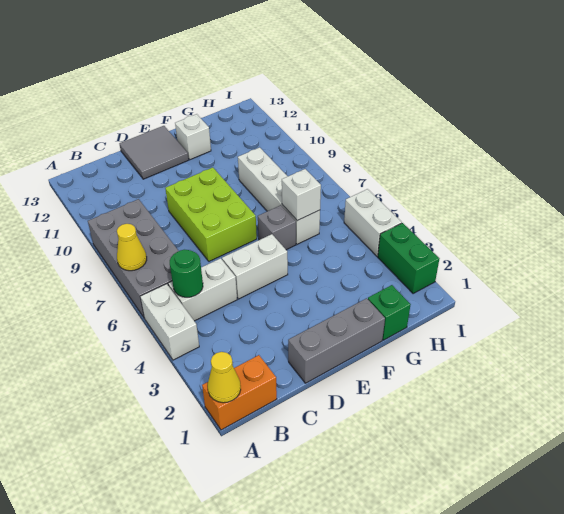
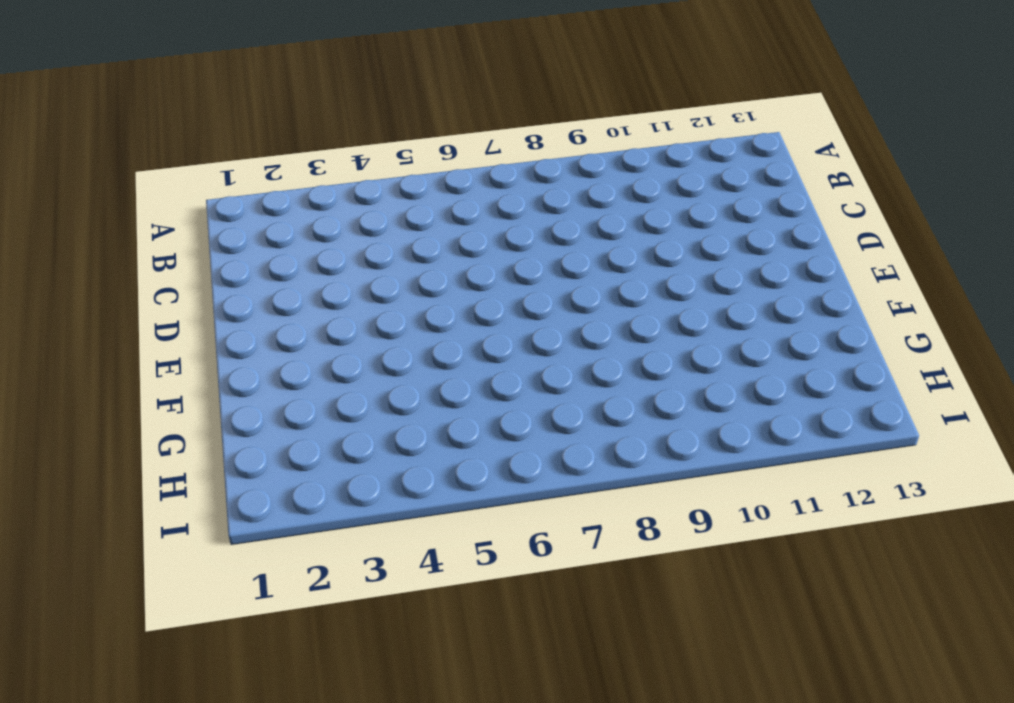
none -> orange brick A1:B1 level 1
none -> white brick A4:A5 level 1
none -> grey brick A6:B9 level 1

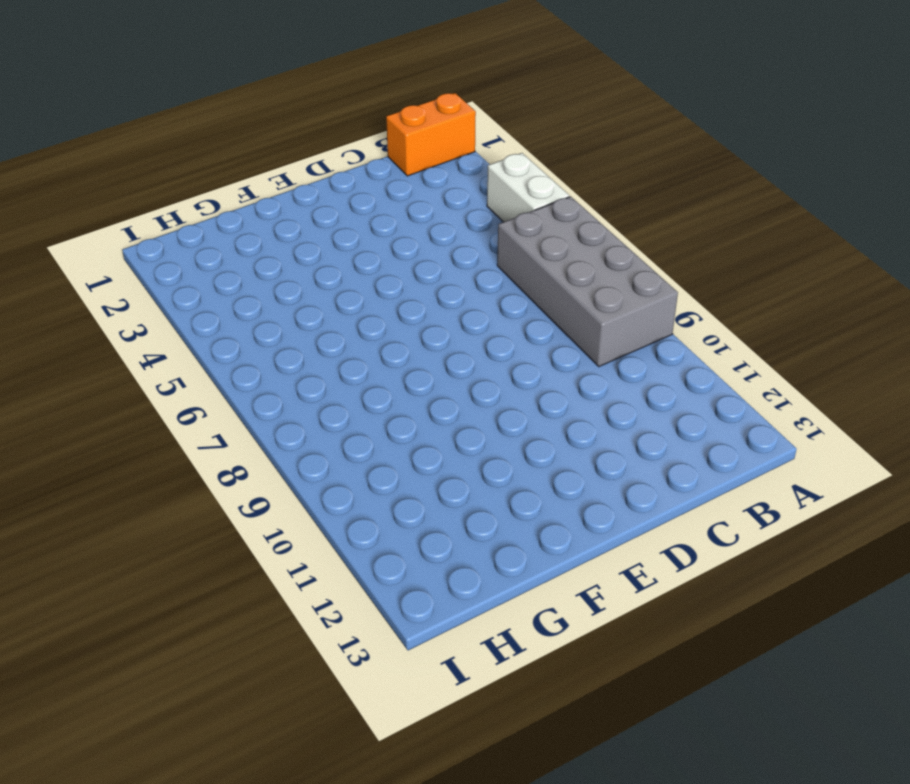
none -> white brick B5:C5 level 1
none -> grey brick D1:F1 level 1
none -> white brick D5:E5 level 1

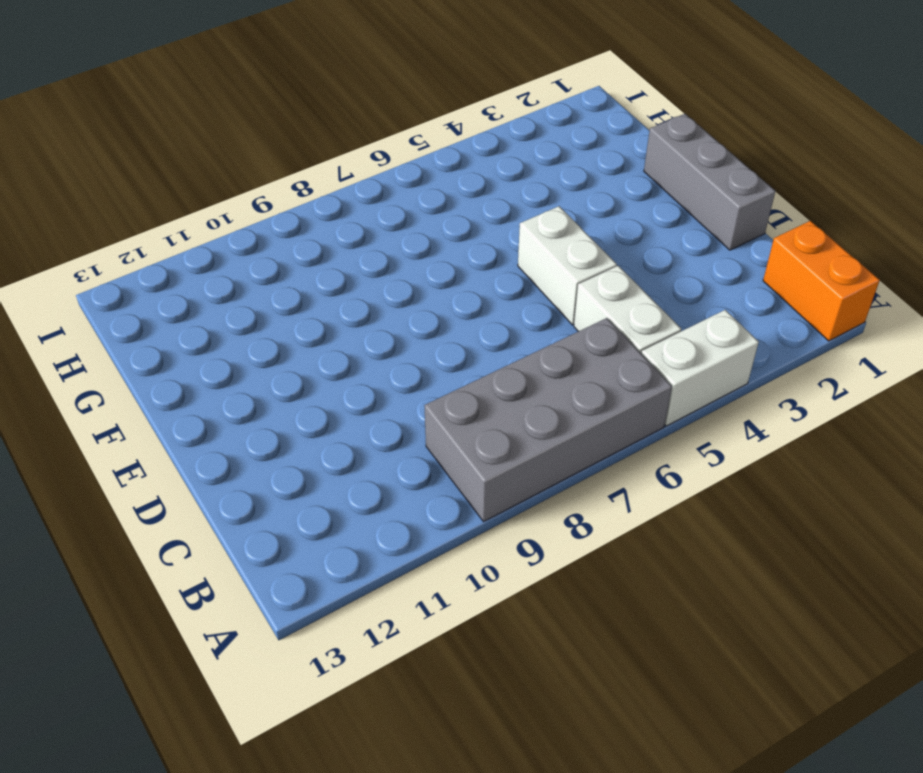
none -> lime brick D7:E9 level 1
none -> grey tile D12:E13 level 1
none -> grey brick F6 level 1

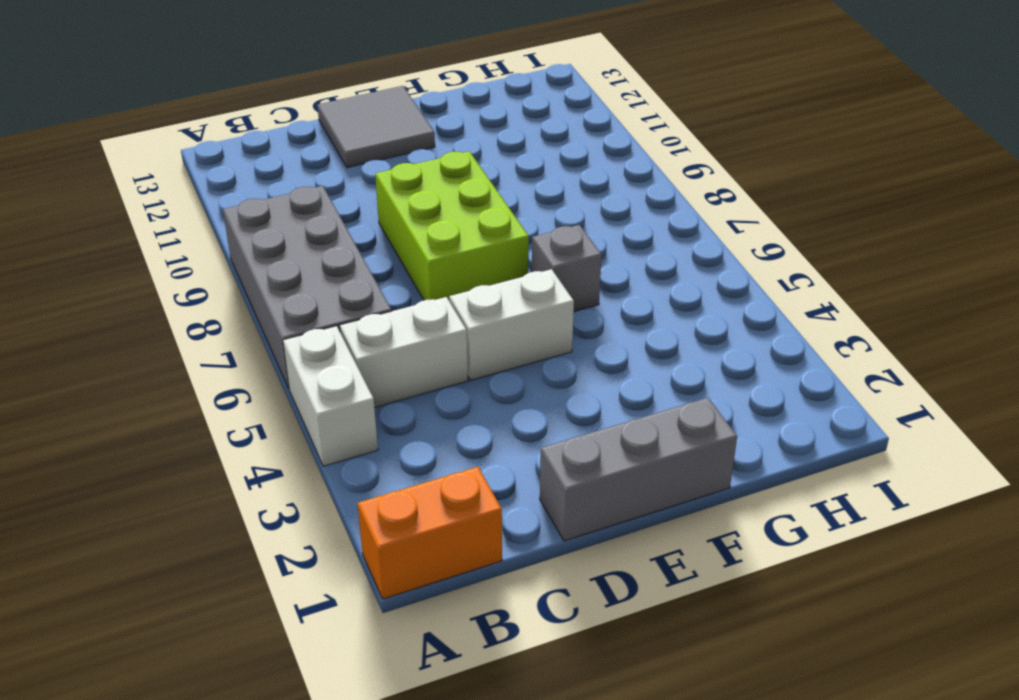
none -> white brick F12 level 1
none -> green brick G1 level 1
none -> white brick G6:G9 level 1

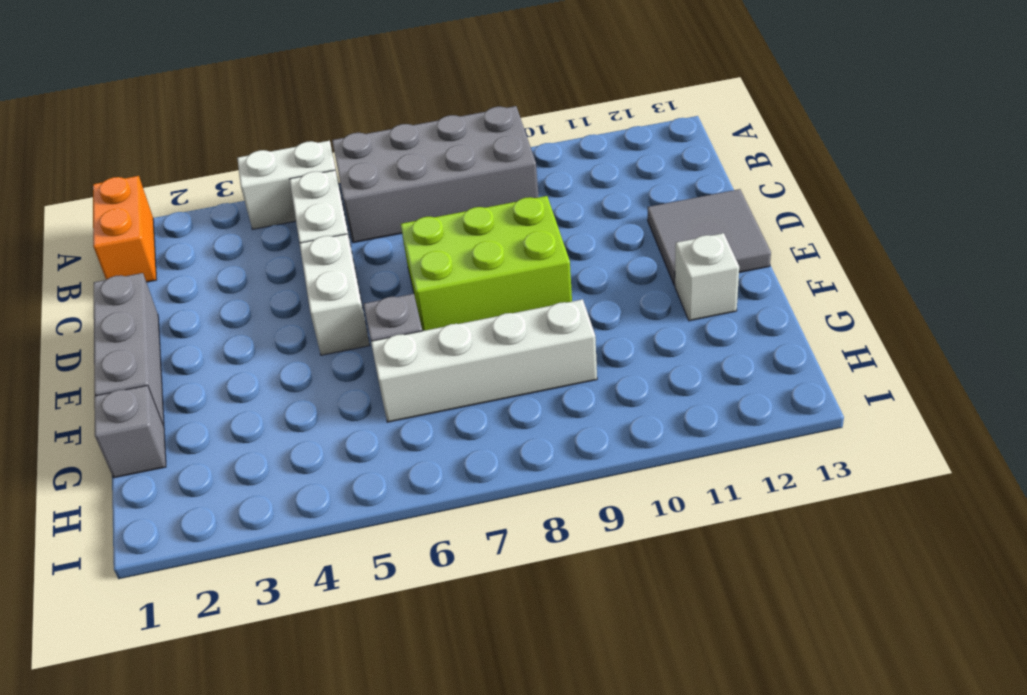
grey brick G1 level 1 -> green brick G1 level 1
none -> green brick I2:I3 level 1
none -> white brick I4:I5 level 1
none -> yellow cone A1 level 2

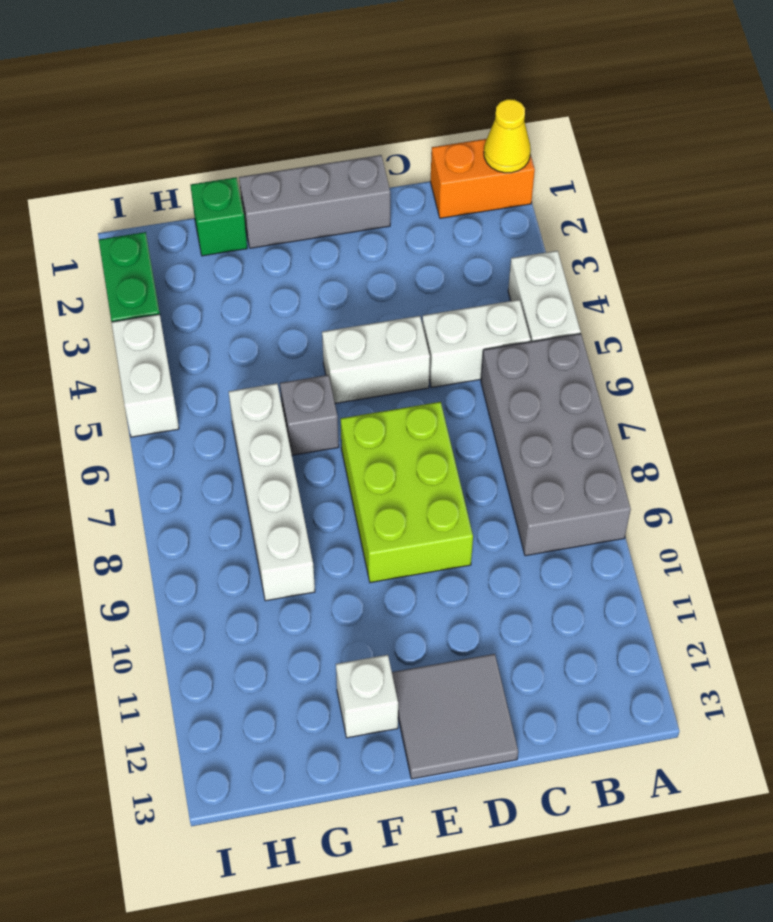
none -> yellow cone A7 level 2
none -> green round brick B5 level 2
none -> white brick G6 level 2

